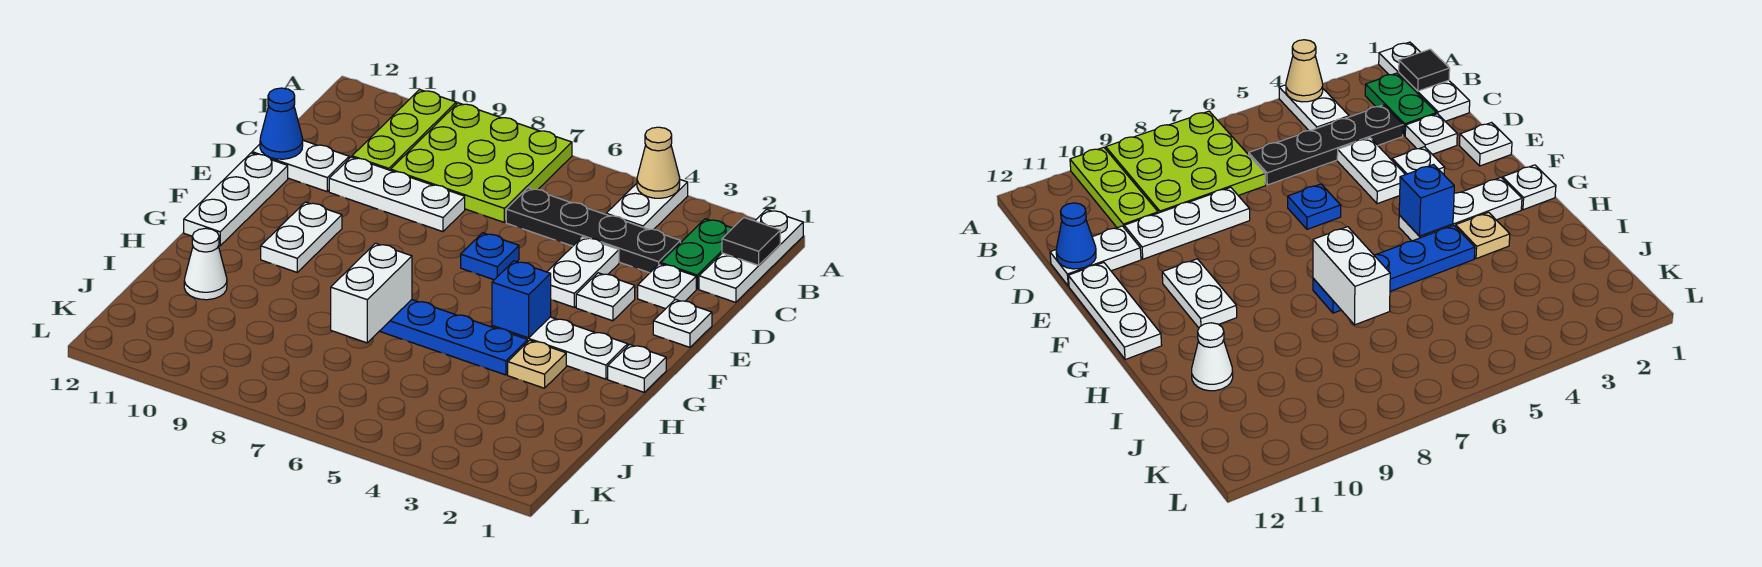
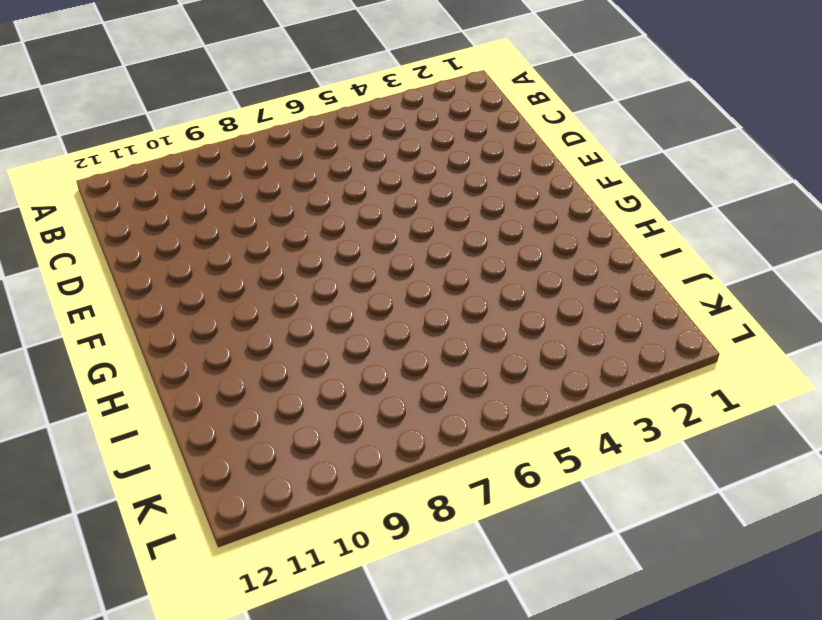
none -> white plate A1:C1 level 1
none -> white plate A4:B4 level 1
none -> lime plate A7:C9 level 1

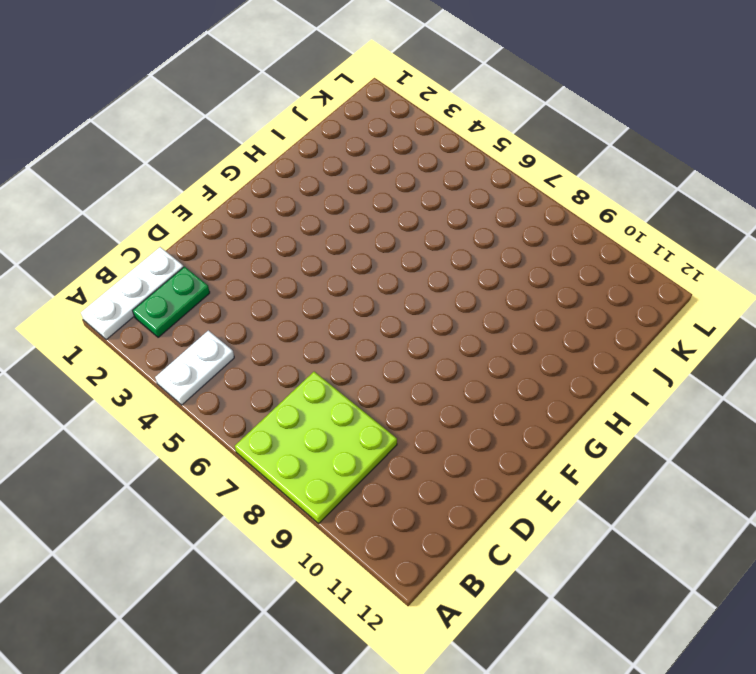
none -> lime plate A10:C10 level 1
none -> black plate C3:C6 level 1
none -> white plate D2 level 1

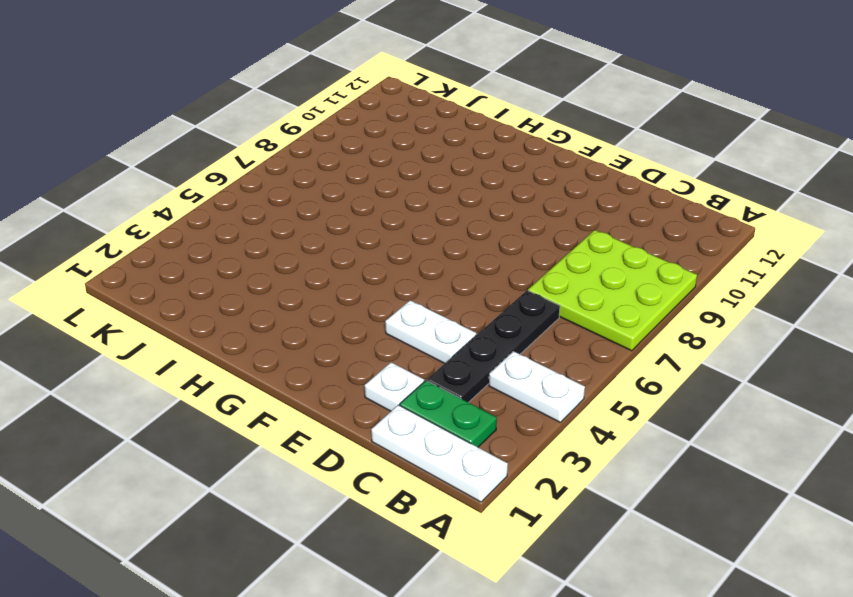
none -> lime plate A10:C10 level 1
none -> white plate D8:D10 level 1
none -> white plate D11:D12 level 1

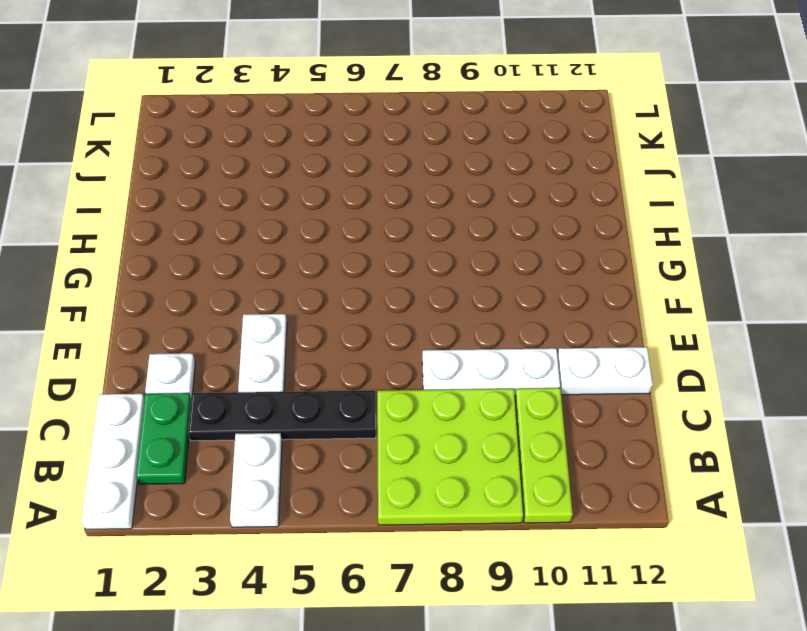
none -> white plate E1 level 1
none -> white plate E3 level 1
none -> blue plate E6 level 1

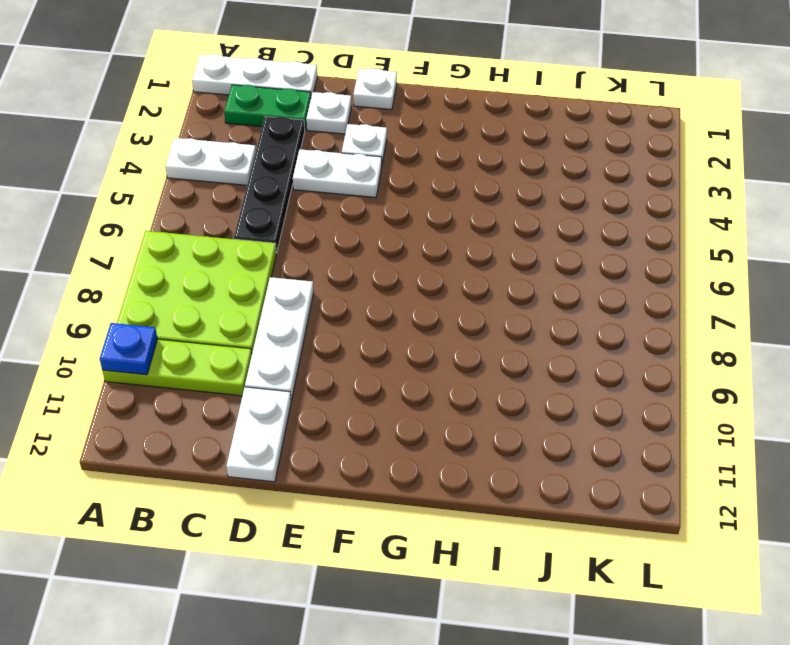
blue plate A10 level 2 -> blue plate E6 level 1
none -> white plate E12:G12 level 1
none -> white plate F10:G10 level 1
none -> white plate G1 level 1

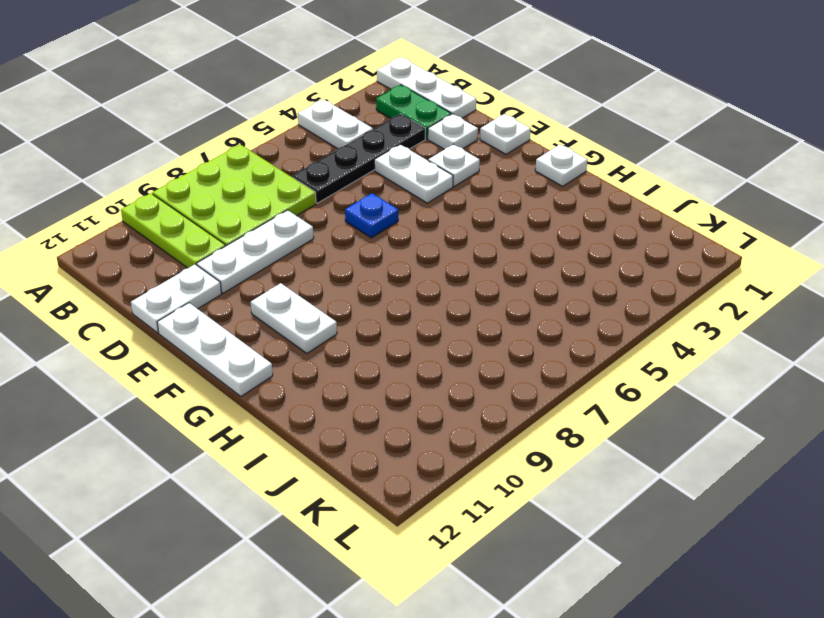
none -> white plate G2:G4 level 1
none -> tan plate H3 level 1
none -> blue plate H4:H7 level 1

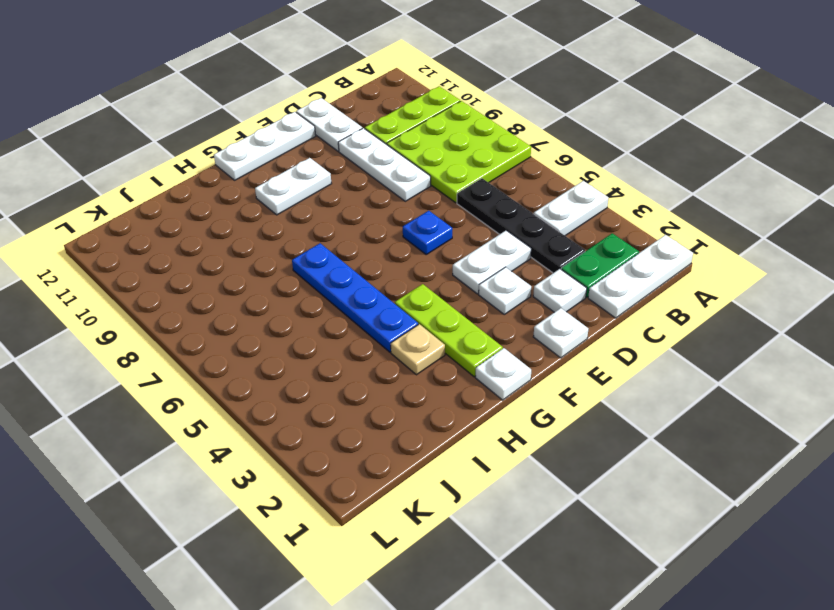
lime plate G2:G4 level 1 -> white plate G2:G4 level 1
none -> white cone I11 level 1
none -> tan cone A4 level 2
none -> black tile B1 level 2

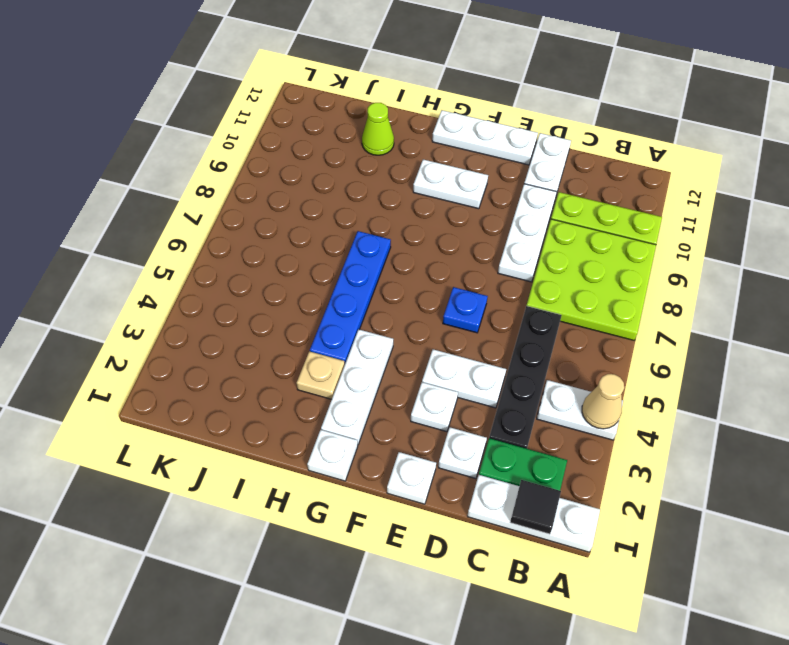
lime cone I11 level 1 -> white cone I11 level 1
none -> blue cone D12 level 2
none -> blue brick G4 level 2
none -> white brick H7:I7 level 2

